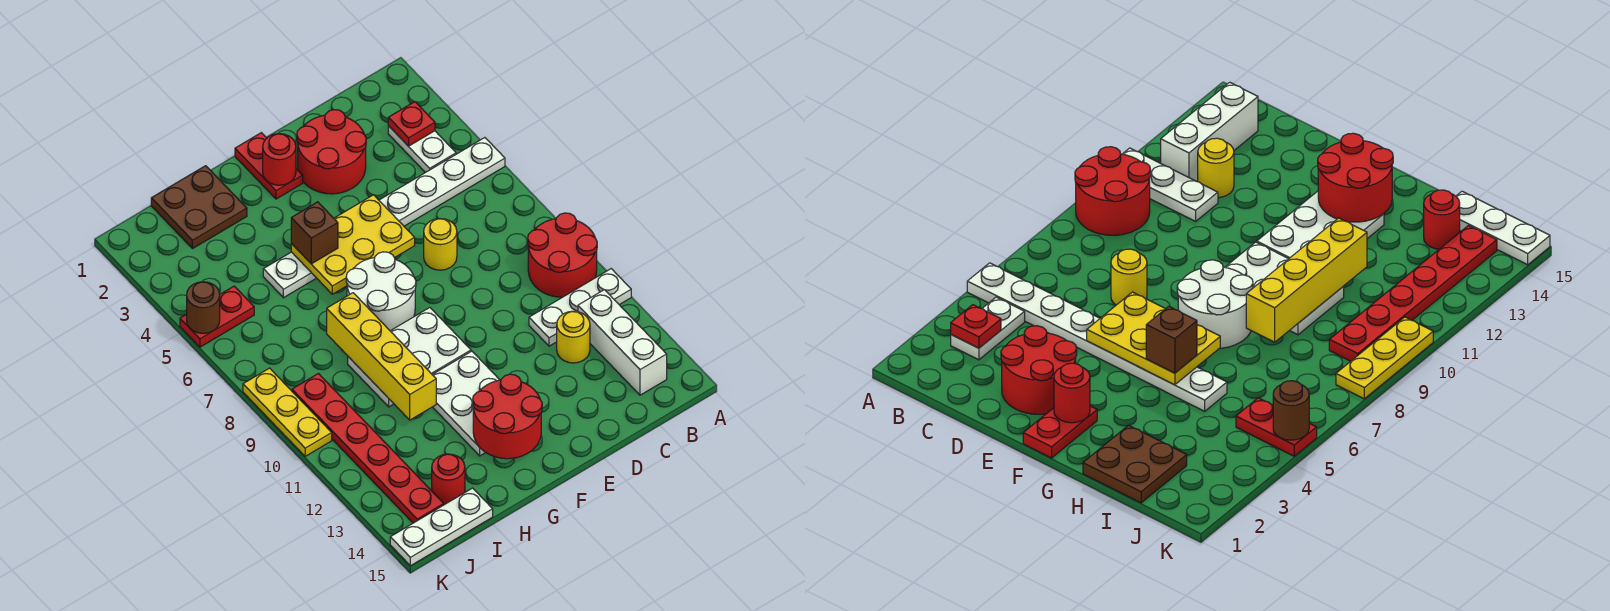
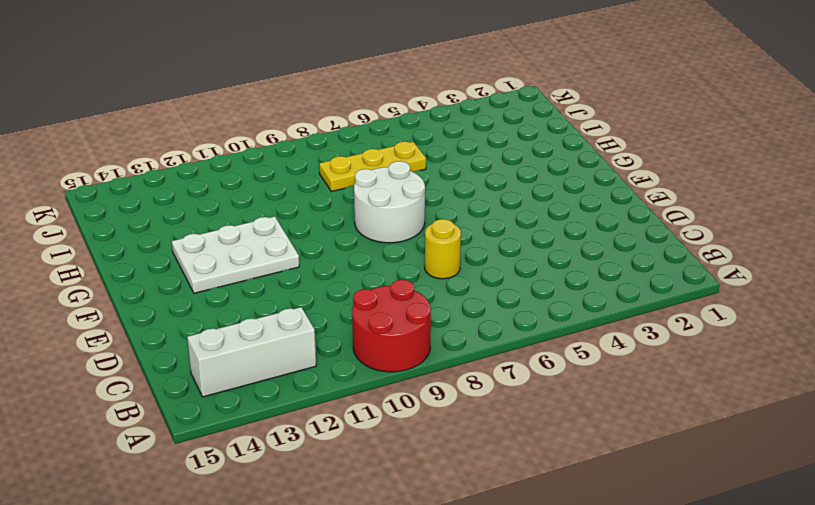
yellow plate I6:I8 level 1 -> yellow plate K8:K10 level 1
none -> white plate A5:H5 level 1
none -> white plate A11:C11 level 1
none -> white plate B3:B4 level 1

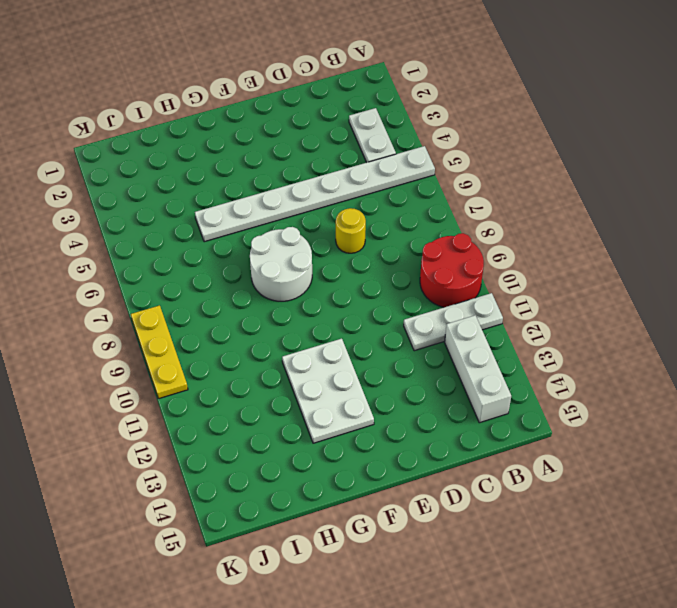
none -> yellow round brick C12 level 1
none -> red round brick D2:E3 level 1
none -> red plate F1:F2 level 1

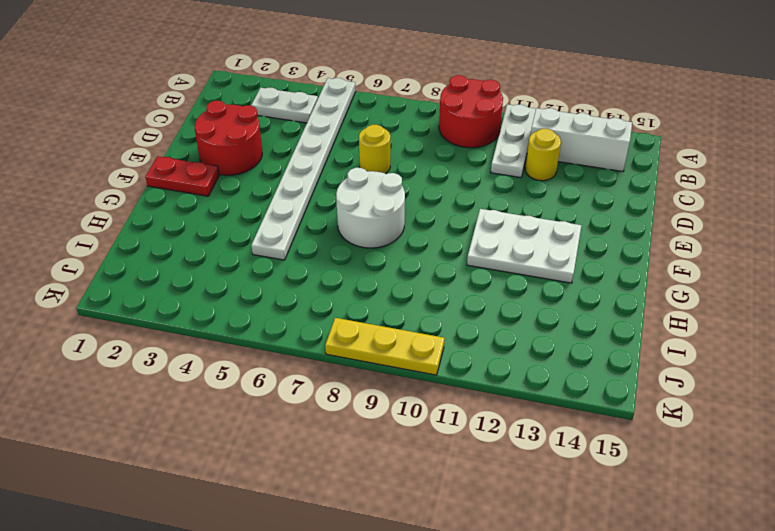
none -> white plate F9:H10 level 1
none -> brown plate H1:I2 level 1
none -> red round brick I14 level 1

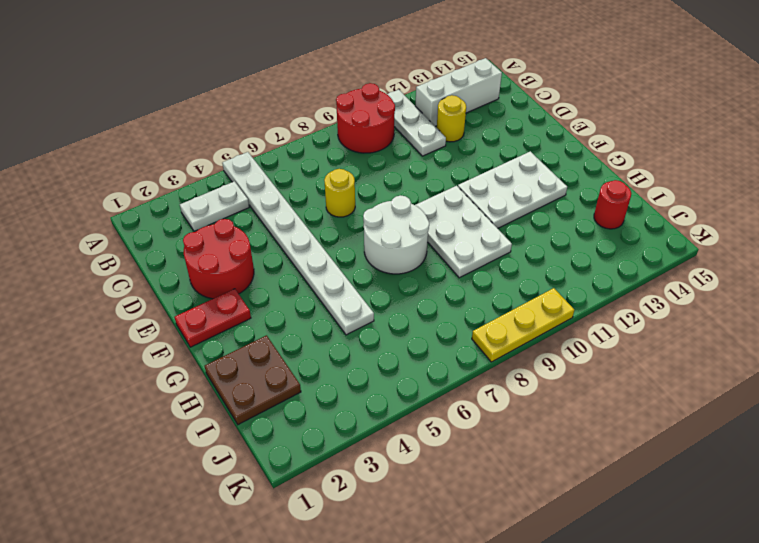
none -> white plate I15:K15 level 1
none -> red plate J5:K5 level 1
none -> red plate J9:J14 level 1

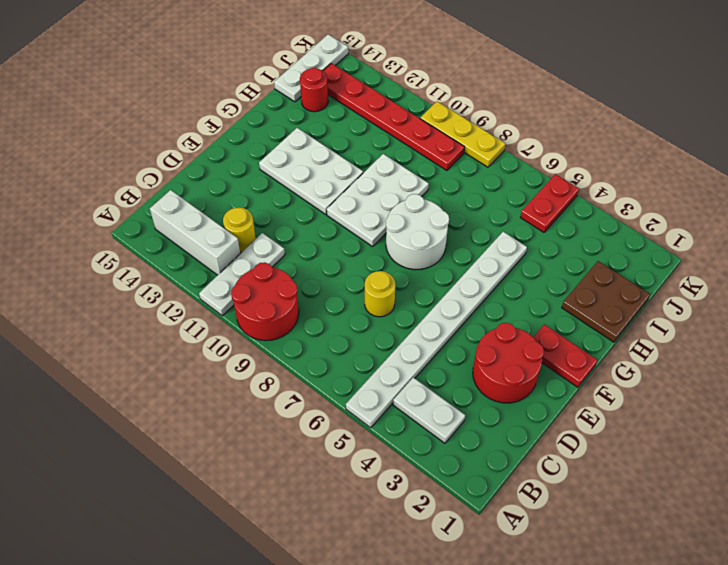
none -> red plate B3 level 2
none -> yellow plate E5:G6 level 2
none -> red round brick F2 level 2

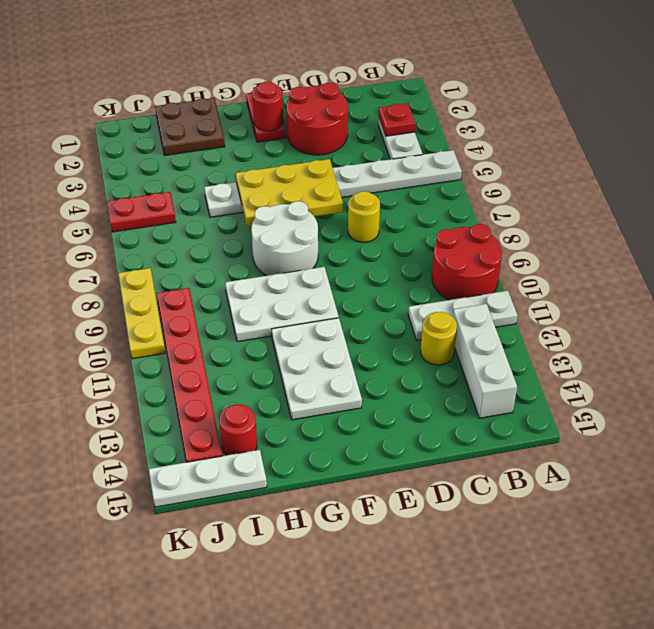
none -> red round brick F13:G14 level 2
none -> yellow brick H8:H11 level 2
none -> brown round brick K5 level 2

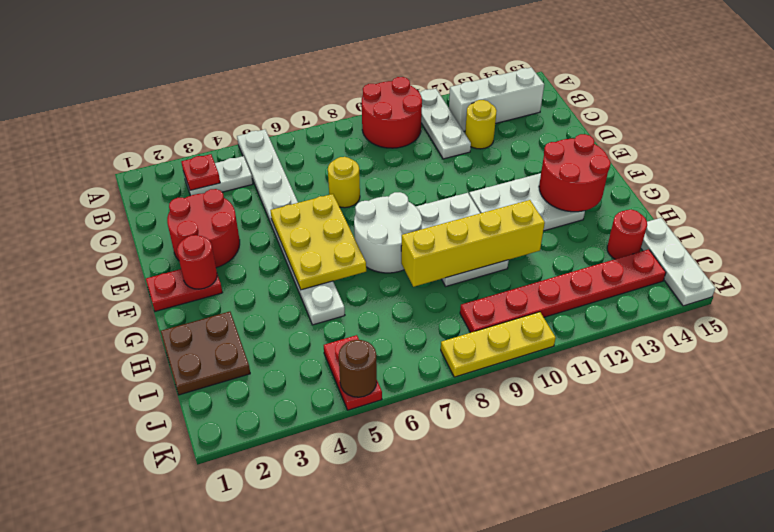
none -> brown brick G5 level 3

